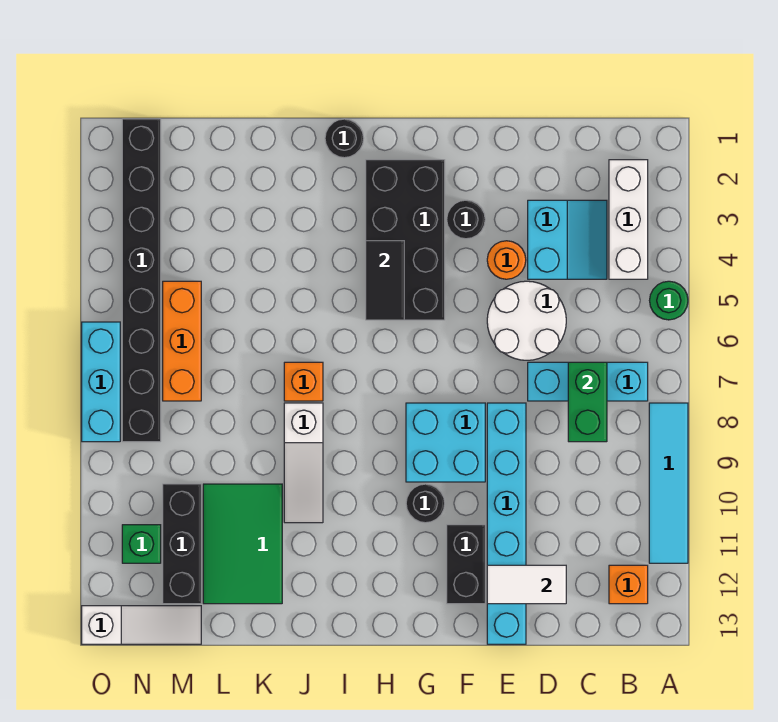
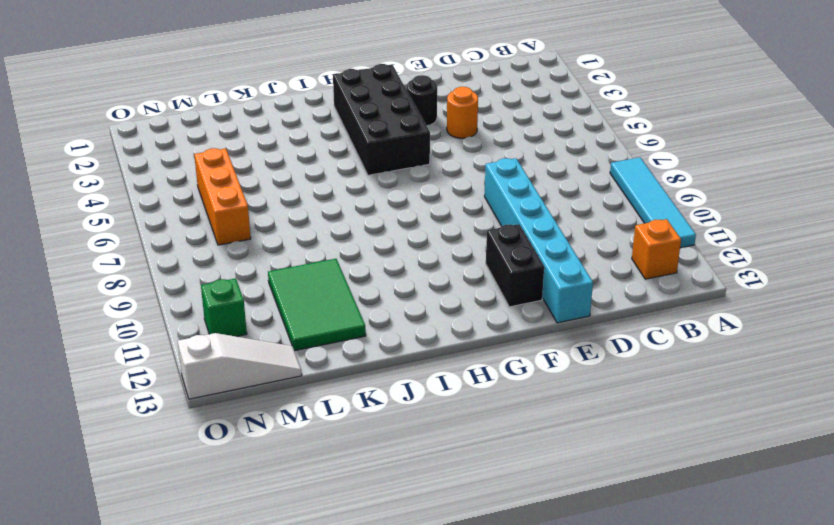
none -> green round brick A5 level 1
none -> white brick B2:B4 level 1
none -> cyan brick B7:D7 level 1

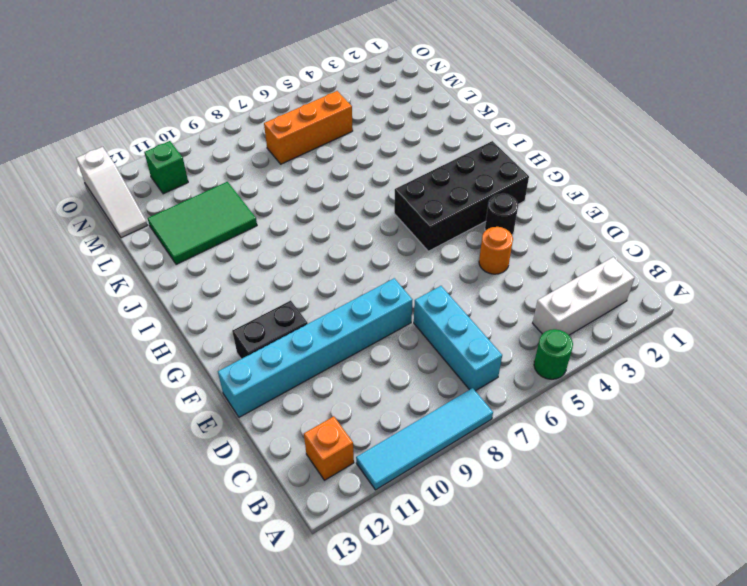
none -> cyan slope C3:D4 level 1 top D
none -> white round brick D5:E6 level 1
none -> cyan brick F8:G9 level 1

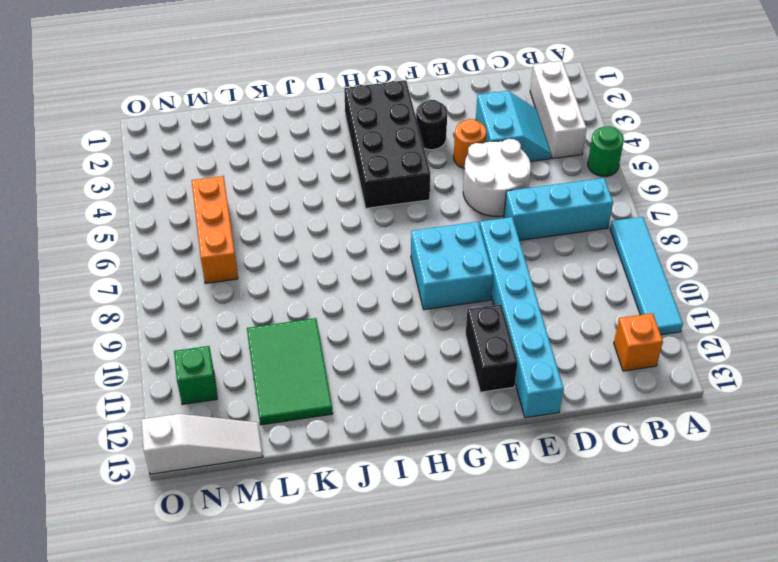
none -> black round brick G10 level 1
none -> black round brick I1 level 1
none -> orange brick J7 level 1

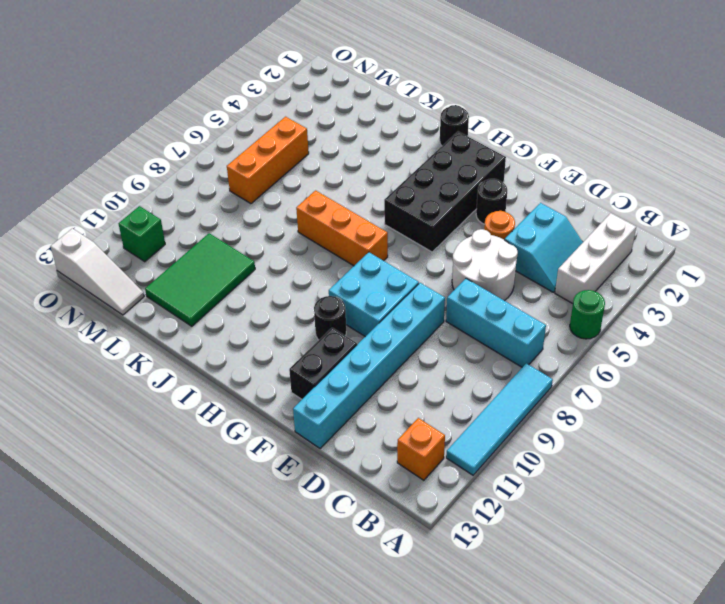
orange brick H7:J7 level 1 -> orange brick J7 level 1
none -> white slope J8:J10 level 1 top 8
none -> black brick M10:M12 level 1
none -> black brick N1:N8 level 1

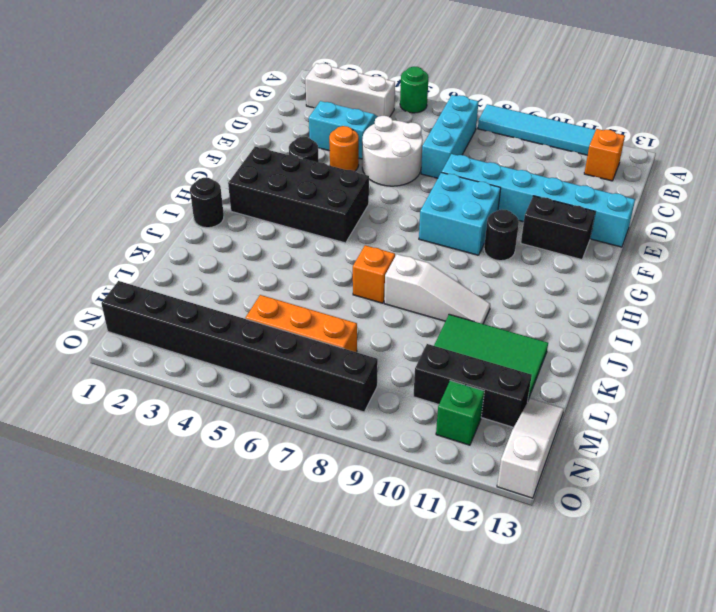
none -> cyan brick O6:O8 level 1
none -> green brick C7:C8 level 2
none -> white tile D12:E12 level 2

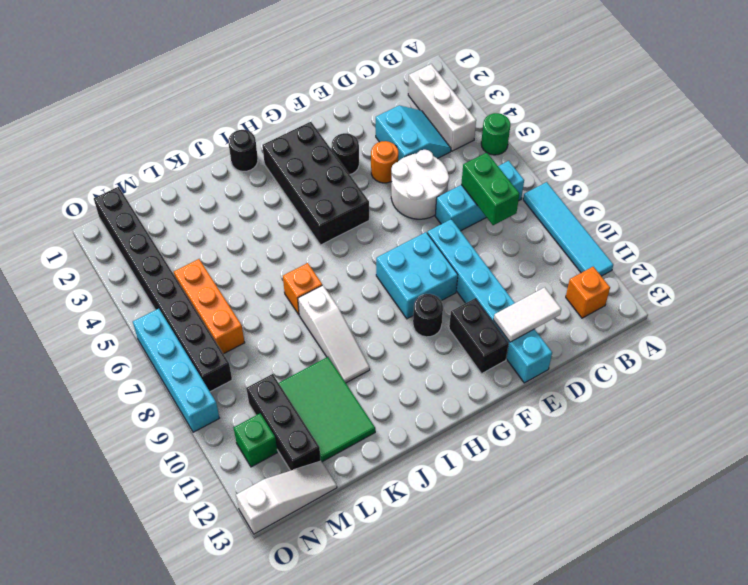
cyan brick O6:O9 level 1 -> cyan brick O6:O8 level 1
none -> black tile H4:H5 level 2

